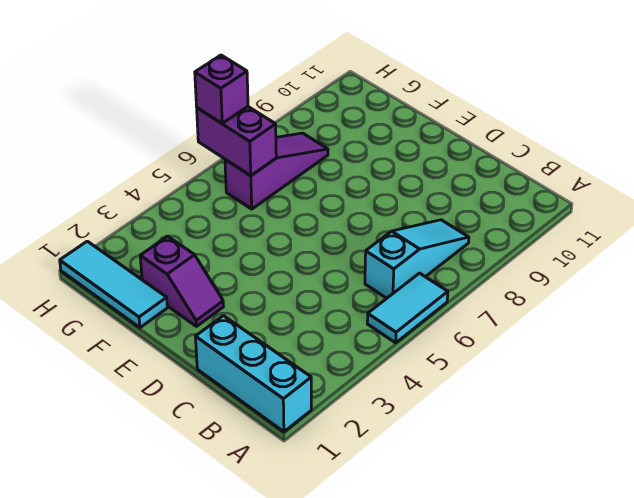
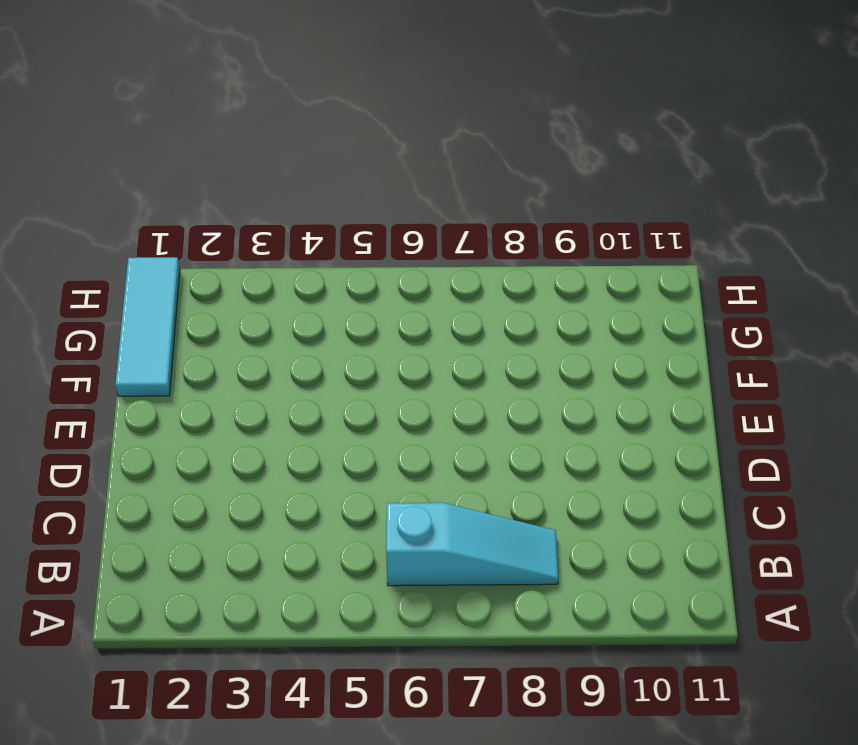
none -> cyan brick A1:C1 level 1
none -> cyan tile A5:A6 level 1

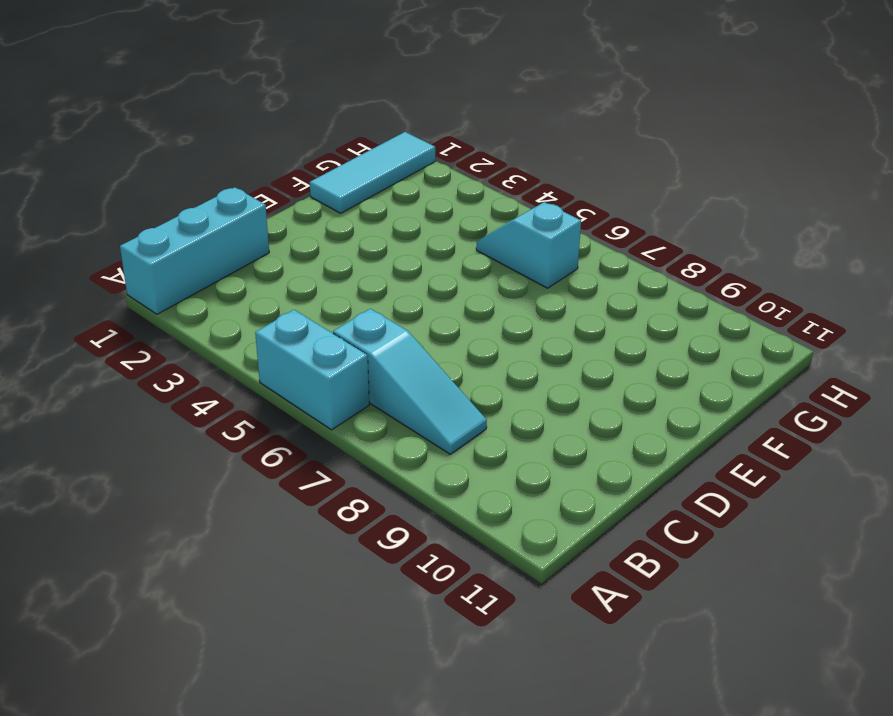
cyan brick A5:A6 level 1 -> cyan tile A5:A6 level 1
cyan slope G5:G6 level 1 top 6 -> purple slope G6:G8 level 1 top 6
none -> purple slope E2:F2 level 1 top F
none -> purple brick G6:H6 level 2

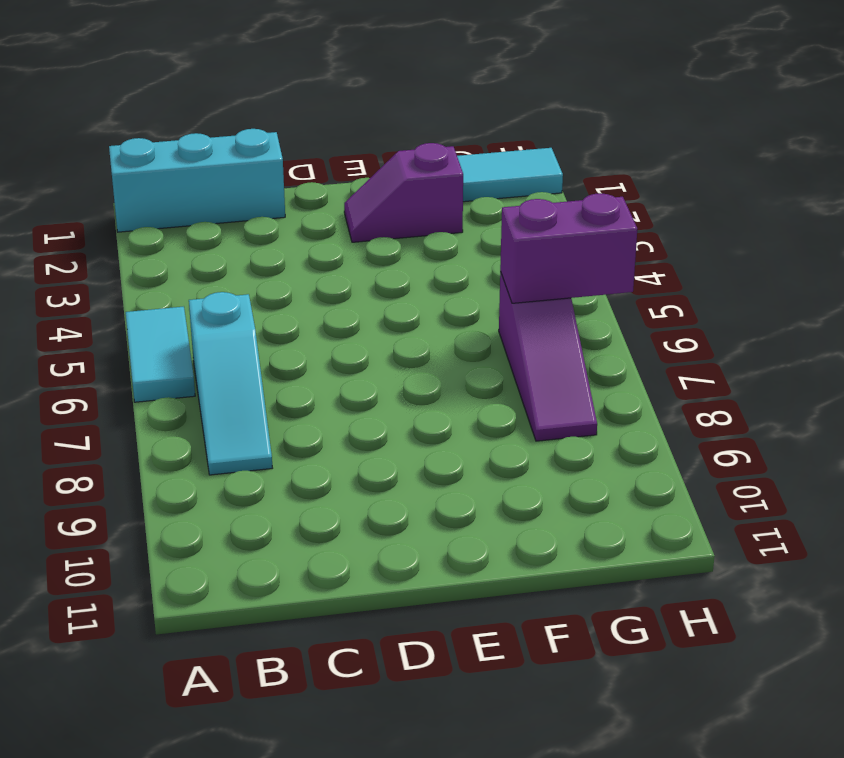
none -> purple brick H6 level 3

